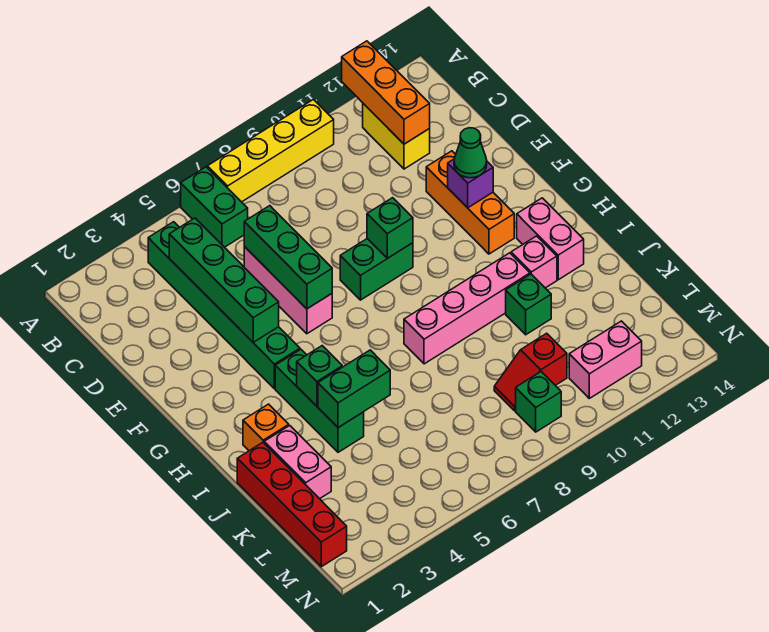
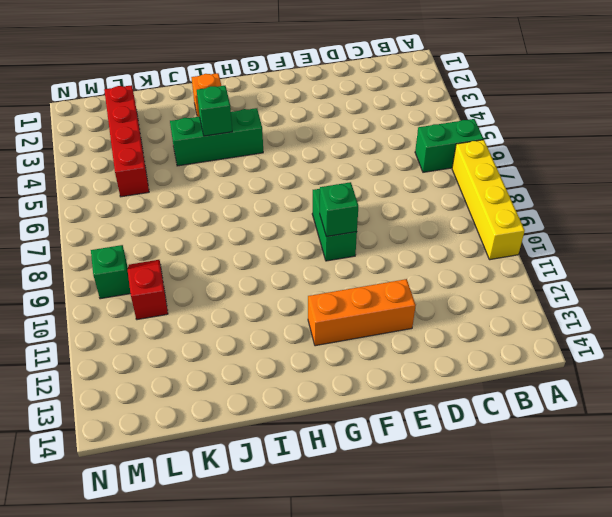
red brick L2:L5 level 1 -> red brick J1:M1 level 1
none -> green brick B4:G4 level 1
none -> yellow brick B12:C12 level 1
none -> pink brick D6:F6 level 1

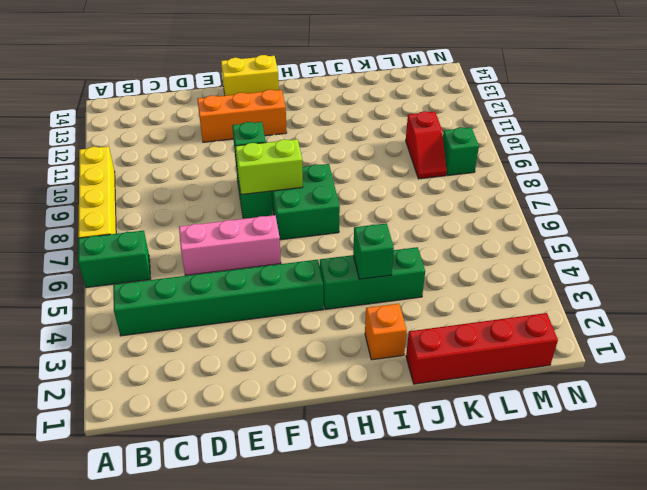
lime brick F8:G8 level 2 -> none
yellow brick F14:G14 level 1 -> yellow brick B12:C12 level 1
green brick G7:H8 level 1 -> none
none -> pink brick H13:I13 level 1
none -> pink brick I8:I11 level 1
none -> pink brick I12 level 1

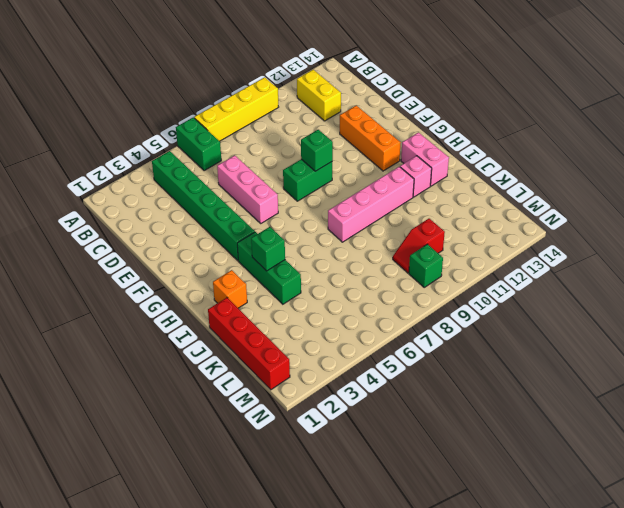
none -> pink brick J2:K2 level 1
none -> green brick J11 level 1
none -> pink brick M11:M12 level 1

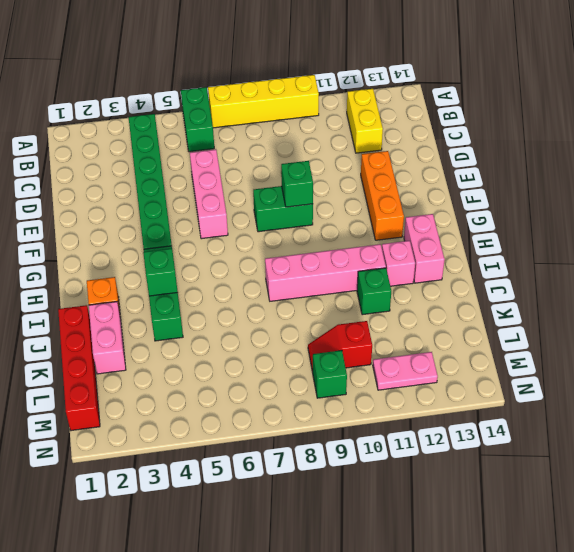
pink plate M11:M12 level 1 -> pink brick M11:M12 level 1
none -> orange brick A12:C12 level 2
none -> green brick C4:F4 level 2
none -> green brick D6:F6 level 2

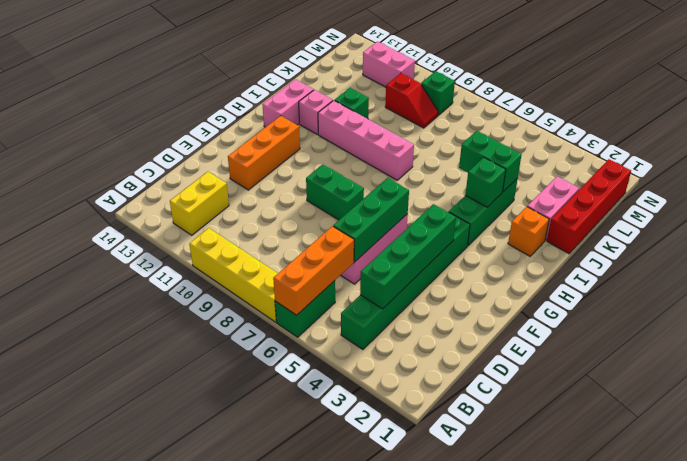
orange brick A6:C6 level 2 -> orange brick A12:C12 level 2
none -> green brick F9 level 2
none -> purple brick F12 level 2
none -> green cone F12 level 3

